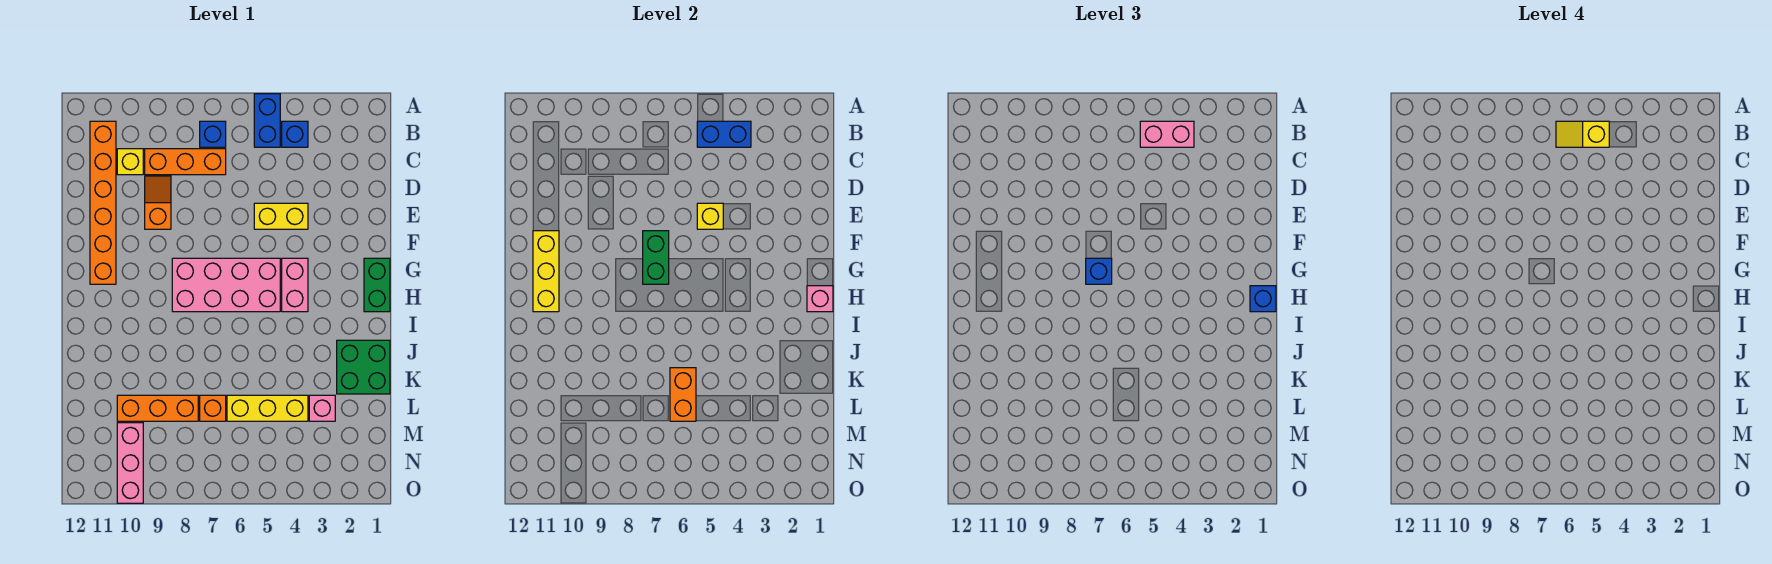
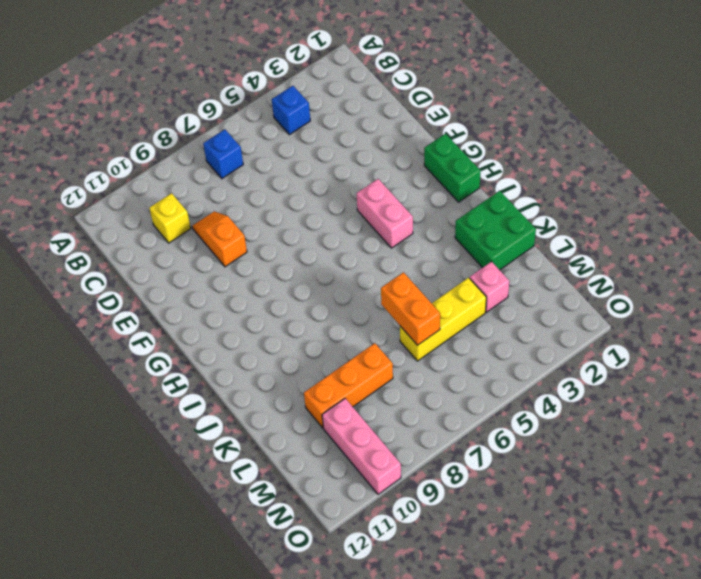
none -> blue brick A5:B5 level 1
none -> orange brick B11:G11 level 1
none -> orange brick C7:C9 level 1

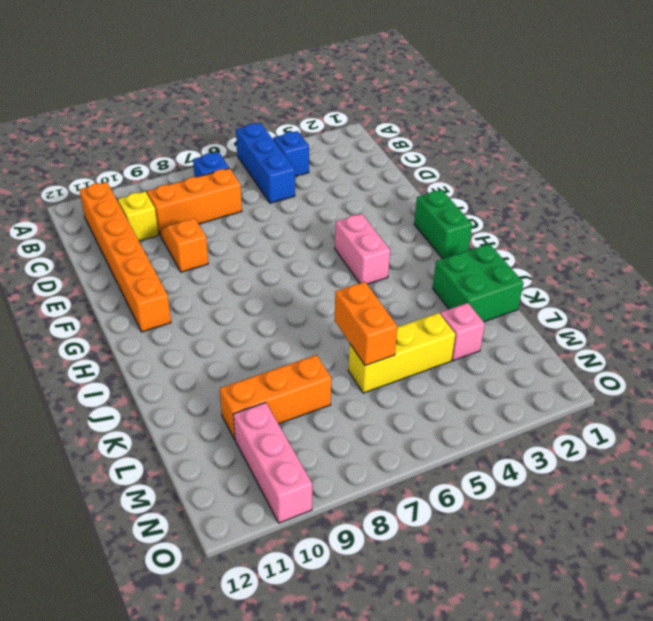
blue brick A5:C5 level 1 -> blue brick A5:B5 level 1
none -> yellow brick E4:E5 level 1
none -> pink brick G5:H8 level 1
none -> orange brick L7 level 1

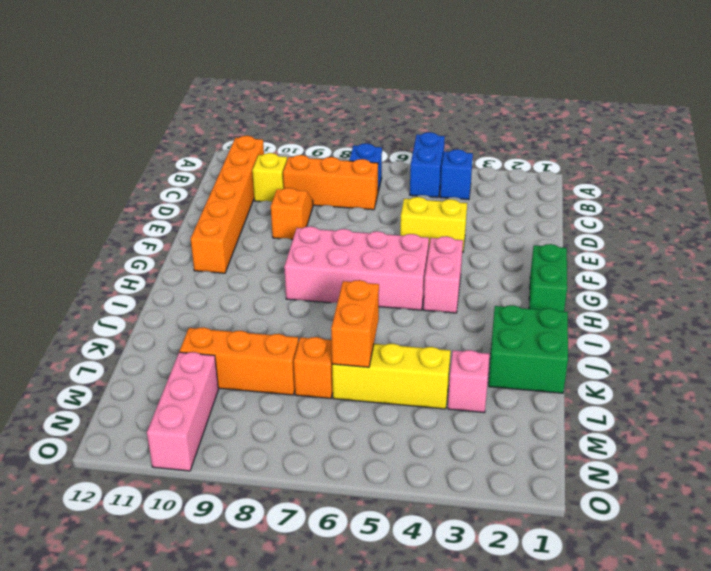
none -> blue brick B4:B5 level 2
none -> yellow brick E5 level 2
none -> green brick F7:G7 level 2

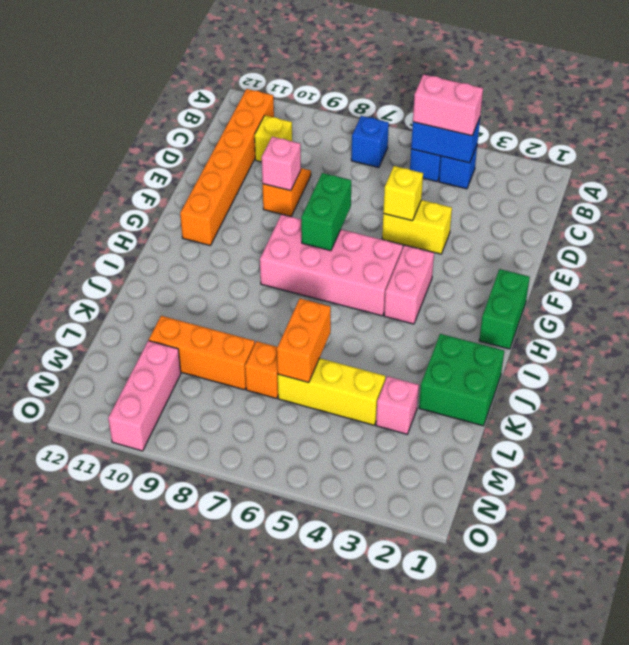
pink brick E9 level 2 -> pink brick H1 level 2
none -> orange brick C7:C9 level 1
none -> yellow brick F11:H11 level 2
none -> blue brick G7 level 3

